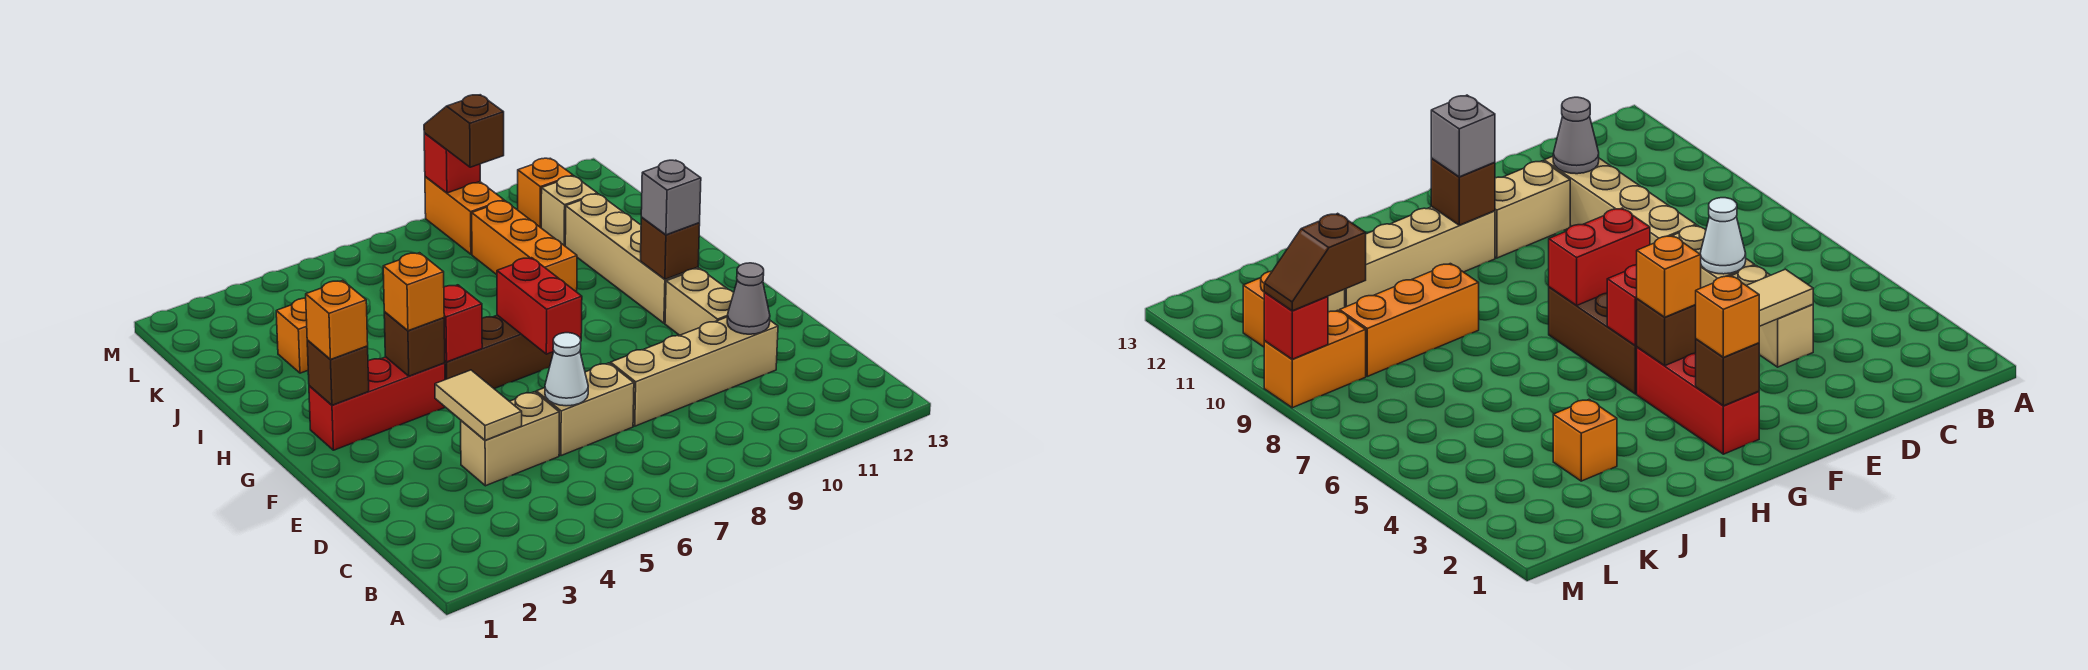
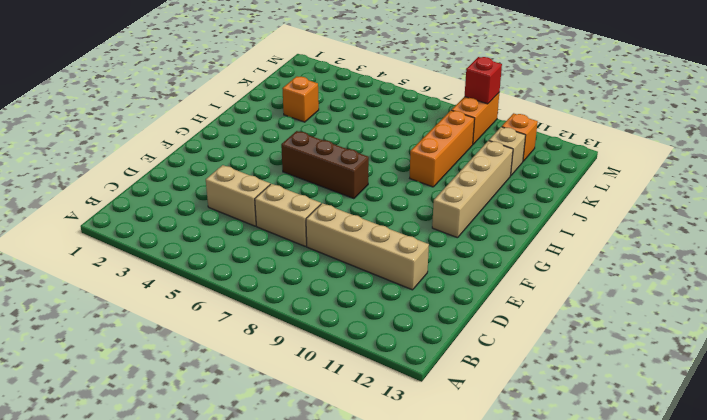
none -> tan brick E11:F11 level 1
none -> red brick G2:G4 level 1
none -> tan tile D4:E4 level 2

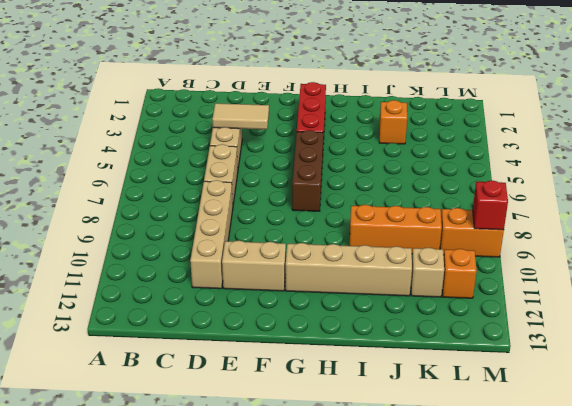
none -> white cone D6 level 2
none -> grey cone D11 level 2
none -> red brick F7:G7 level 2

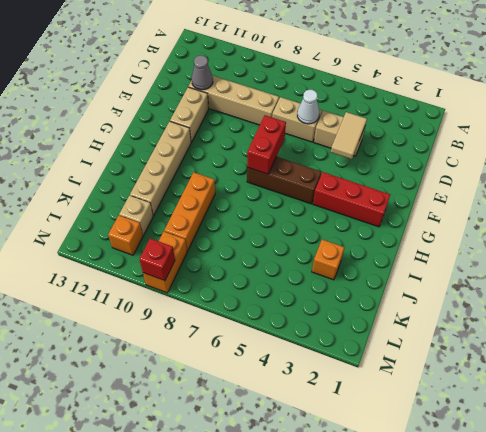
none -> brown brick G2 level 2
none -> brown brick G4 level 2
none -> red brick G5 level 2

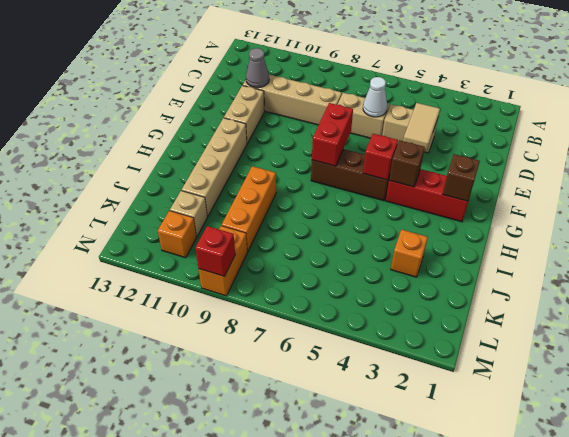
none -> brown brick G11 level 2
none -> orange brick G2 level 3
none -> orange brick G4 level 3

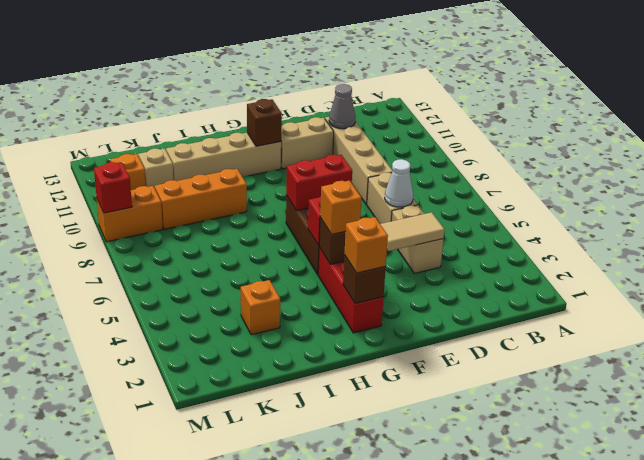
none -> grey brick G11 level 3
none -> brown slope L9:M9 level 3 top L

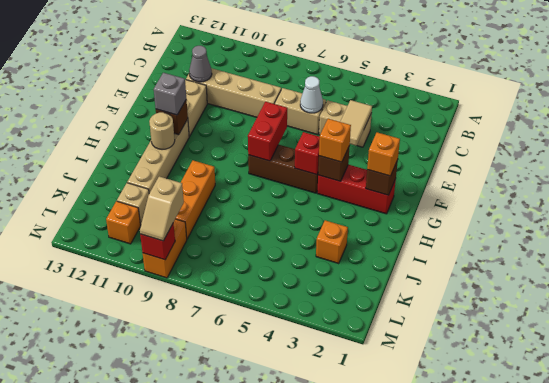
tan round brick H11 level 2 -> none
tan slope L9:M9 level 3 top L -> brown slope L9:M9 level 3 top L

